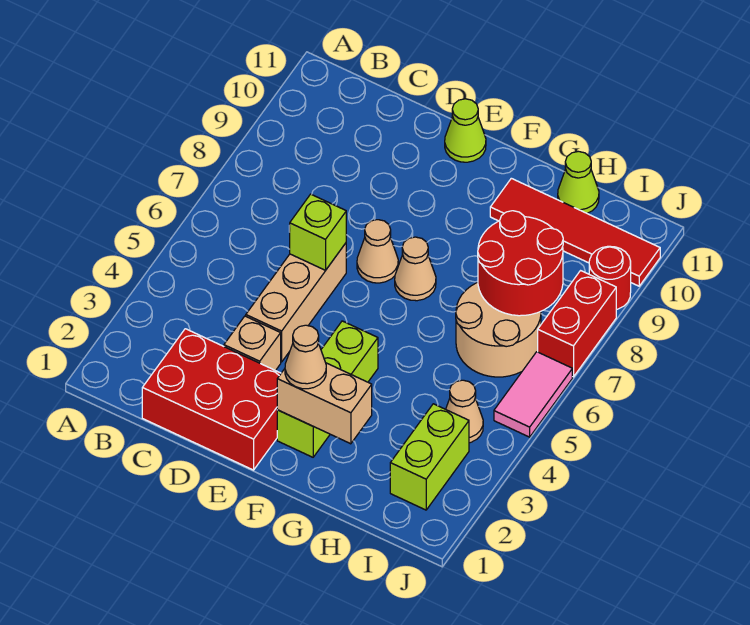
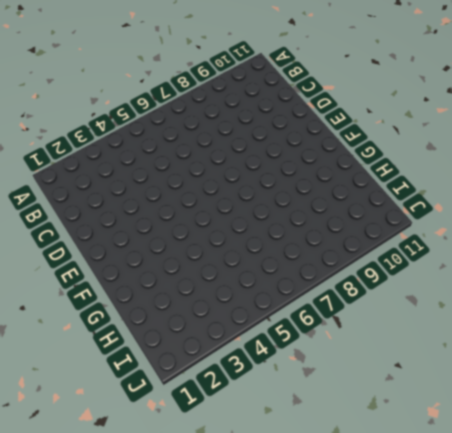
none -> red brick C1:E2 level 1
none -> tan brick D3 level 1
none -> tan brick D4:D6 level 1

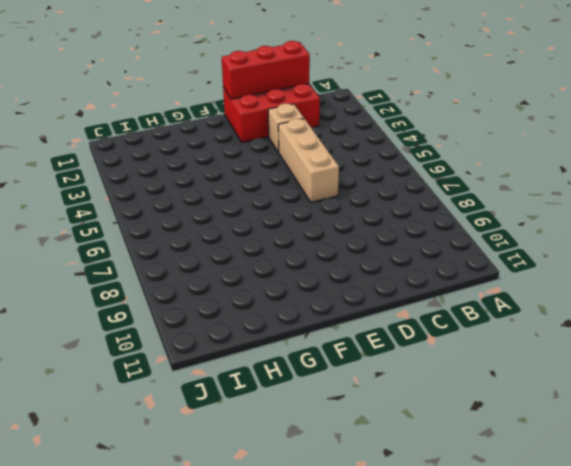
red brick C1:E1 level 2 -> none
none -> tan cone E7 level 1
none -> lime cone E11 level 1
none -> lime brick F2:F4 level 1

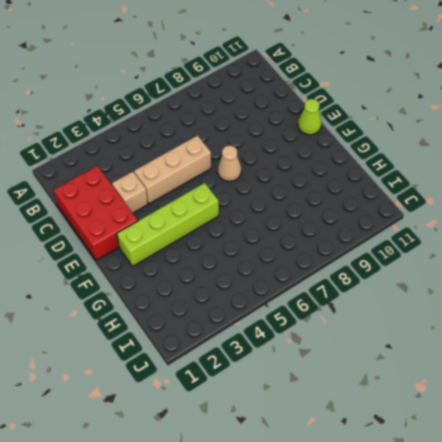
lime brick F2:F5 level 1 -> lime brick F2:F4 level 1
none -> tan cone F7 level 1
none -> red tile G10:J10 level 1
none -> tan round brick H6:I7 level 1

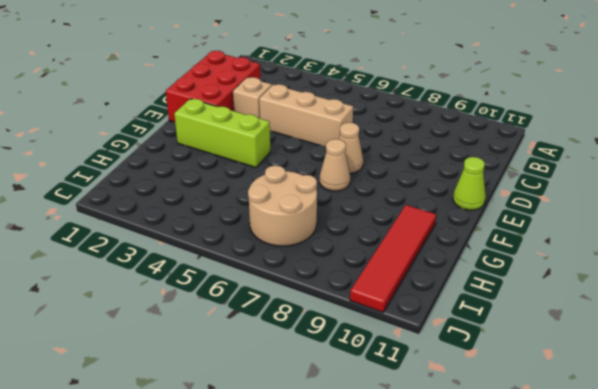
none -> lime cone H11 level 1
none -> lime brick I2:I3 level 1
none -> tan cone I4 level 1

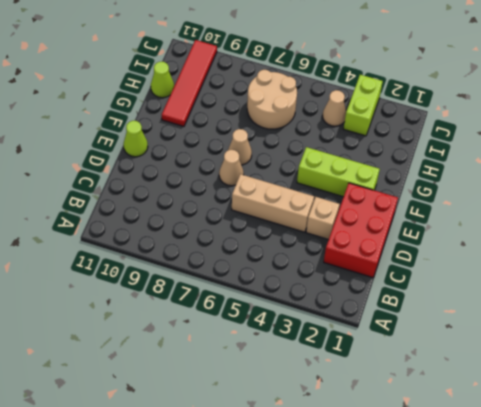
lime brick I3:J3 level 1 -> lime brick I2:I3 level 1
none -> pink tile J5:J6 level 1
none -> red brick J7:J8 level 1
none -> red round brick J9 level 1

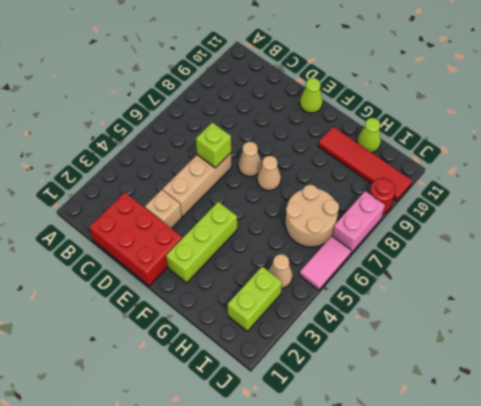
pink brick J7:J8 level 1 -> red brick J7:J8 level 1
none -> tan brick F2:G2 level 2
none -> red round brick H7:I8 level 2
none -> tan cone F2 level 3

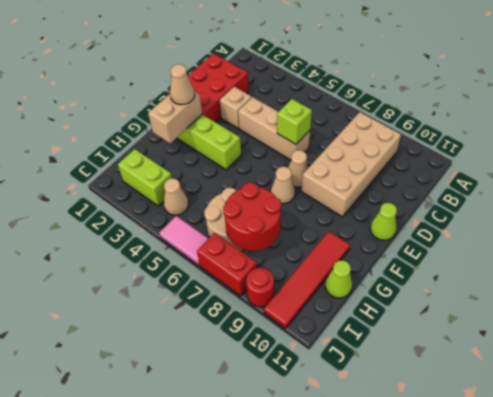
tan brick B8:E9 level 1 -> none

